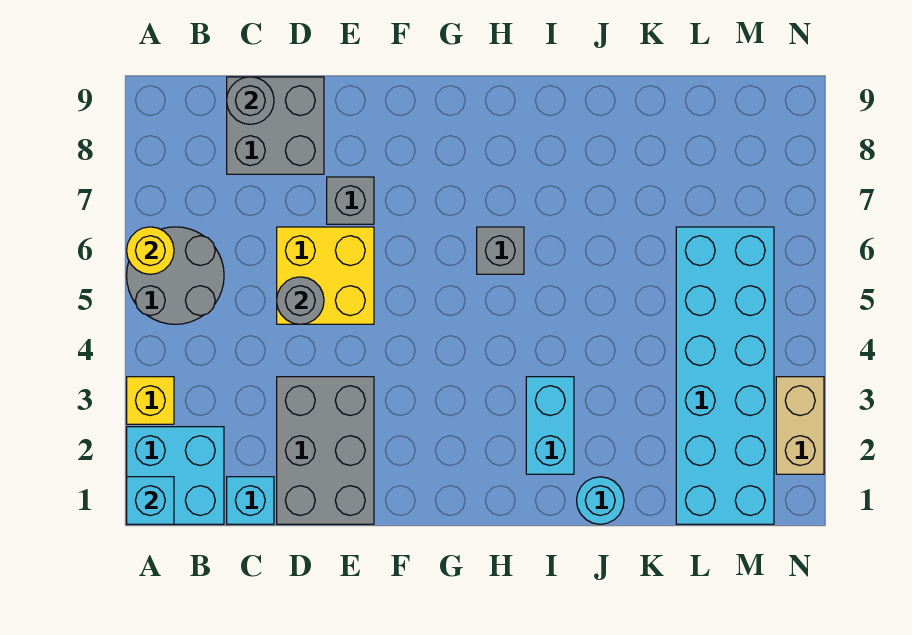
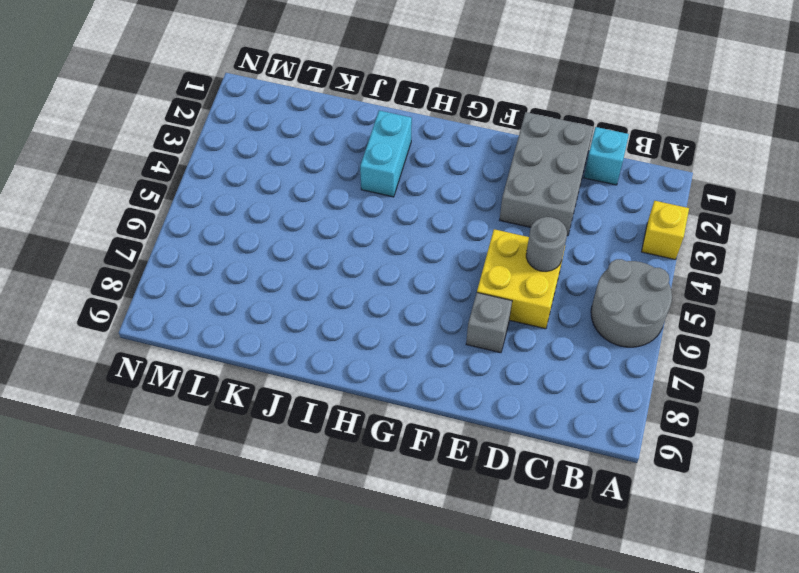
none -> cyan brick A1:B2 level 1
none -> grey brick C8:D9 level 1
none -> grey brick H6 level 1

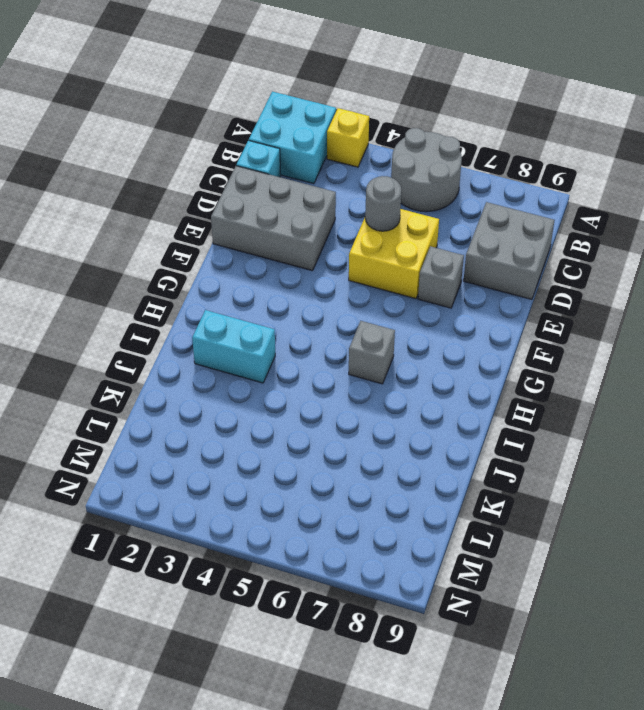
none -> cyan round brick J1 level 1
none -> cyan brick L1:M6 level 1
none -> tan brick N2:N3 level 1

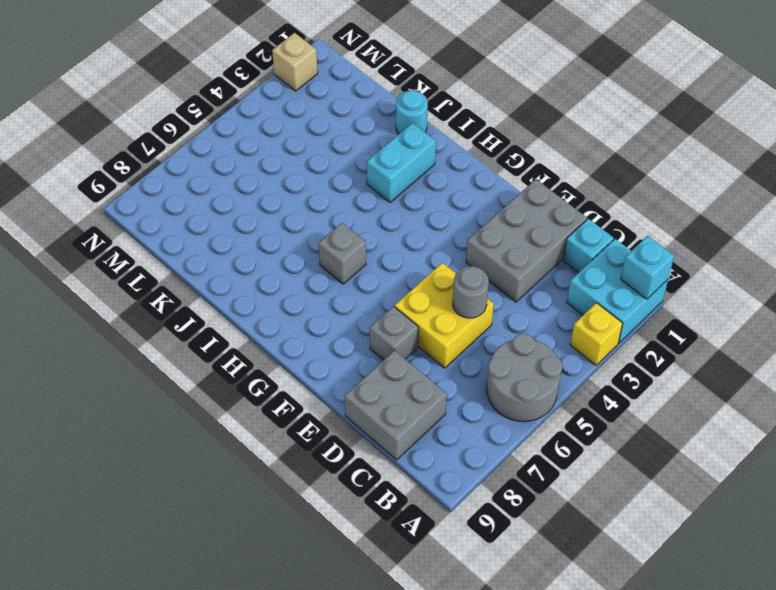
tan brick N2 level 1 -> tan brick N2:N3 level 1
none -> cyan brick L1:M6 level 1
none -> yellow round brick A6 level 2
none -> grey round brick C9 level 2

